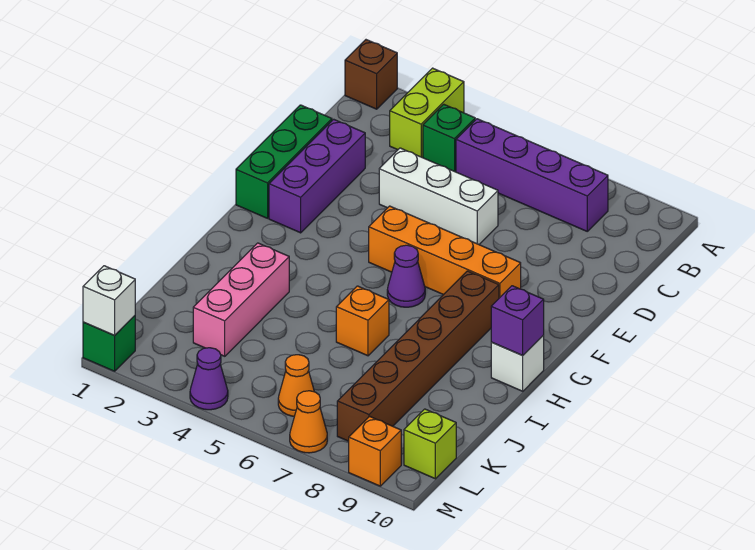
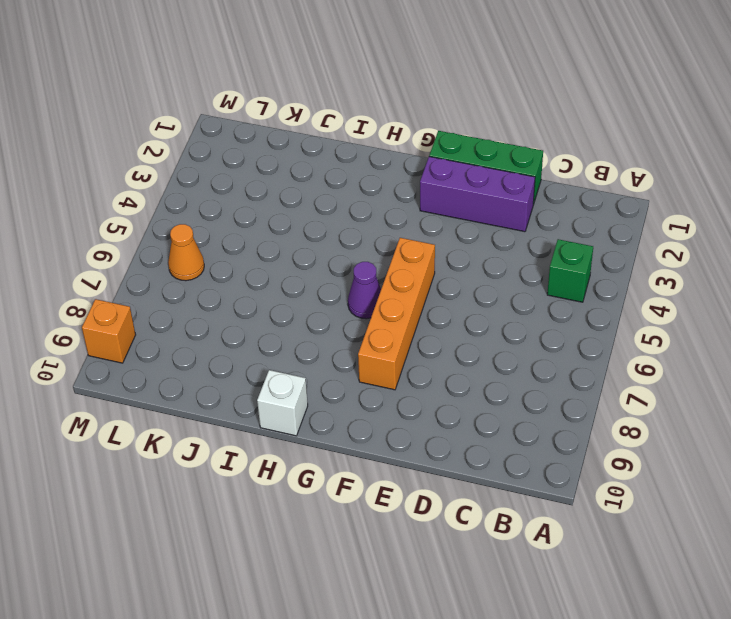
none -> brown brick A1 level 1
none -> lime brick A3:B3 level 1
none -> purple brick B5:B8 level 1

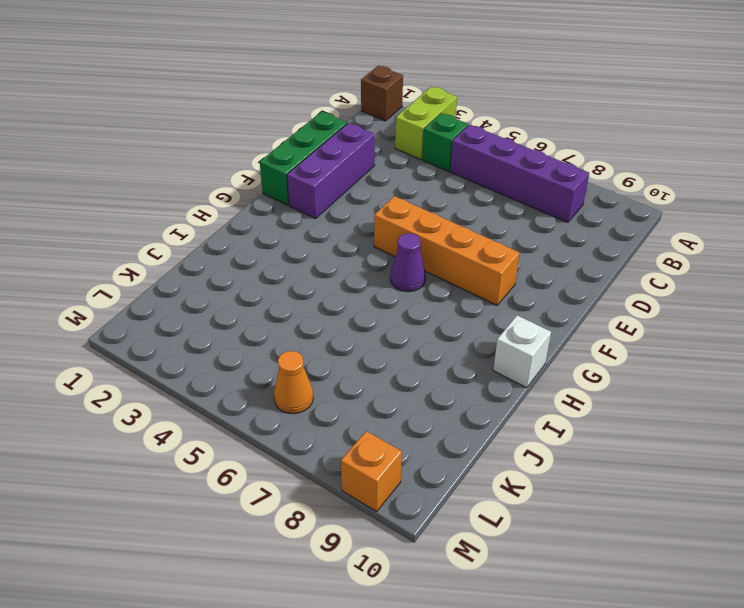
none -> white brick D4:D6 level 1
none -> brown brick G8:L8 level 1
none -> pink brick I3:K3 level 1

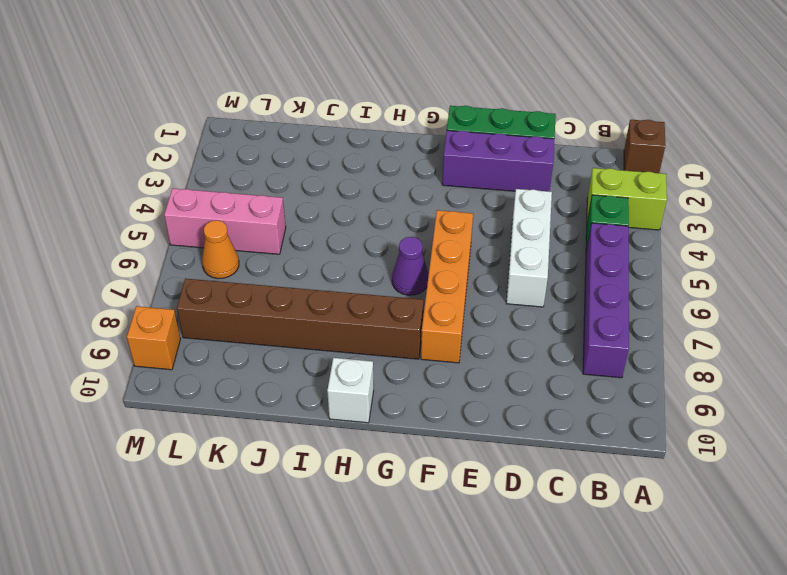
pink brick K5:M5 level 1 -> pink brick I3:K3 level 1
none -> orange brick I6 level 1
none -> lime brick L10 level 1
none -> green brick M1 level 1

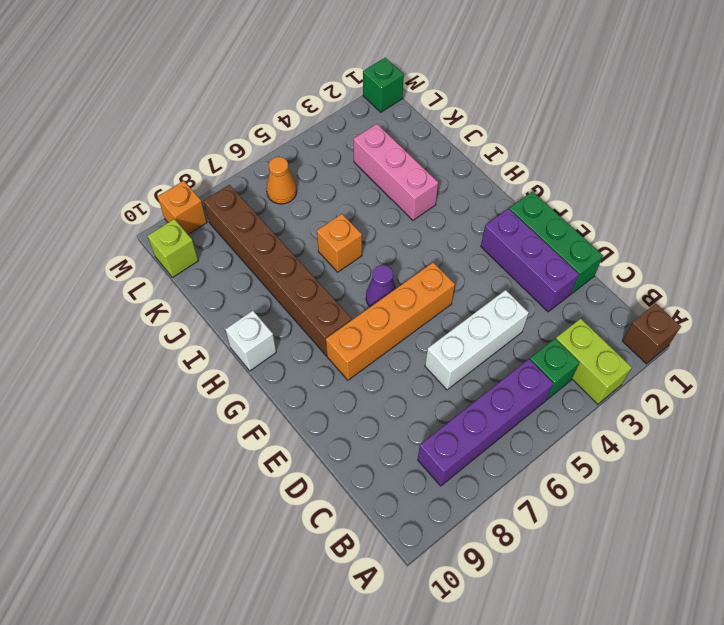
none -> purple cone M4 level 1
none -> orange cone M7 level 1
none -> purple brick H10 level 2

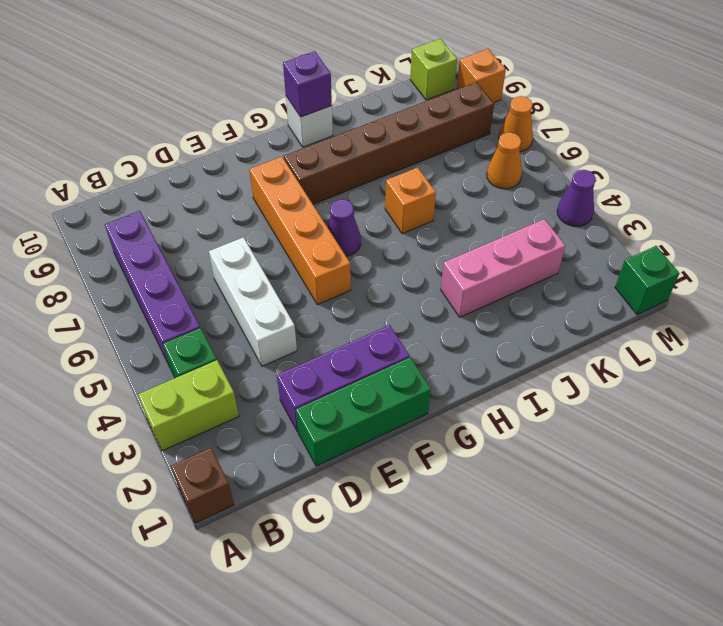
none -> white brick M1 level 2

